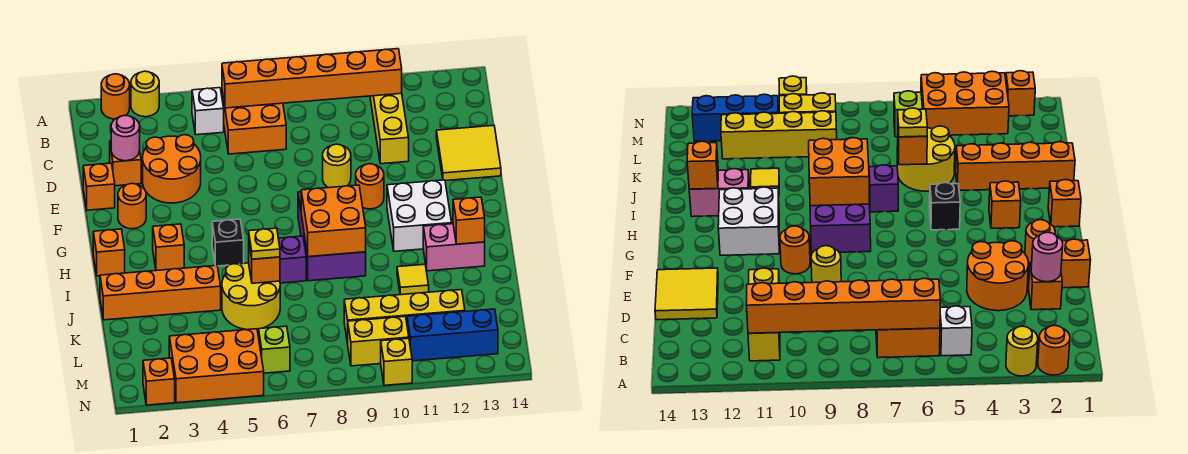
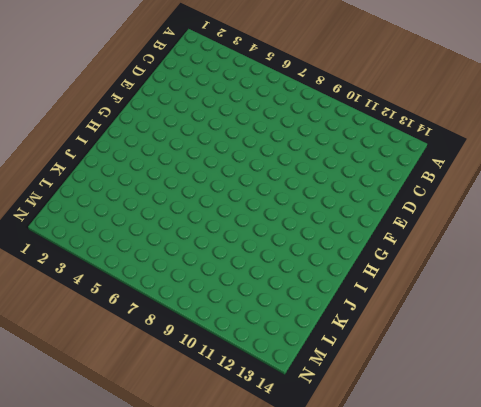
none -> orange round brick A2 level 1
none -> yellow round brick A3 level 1
none -> white brick B5 level 1
none -> orange brick B6:C7 level 1

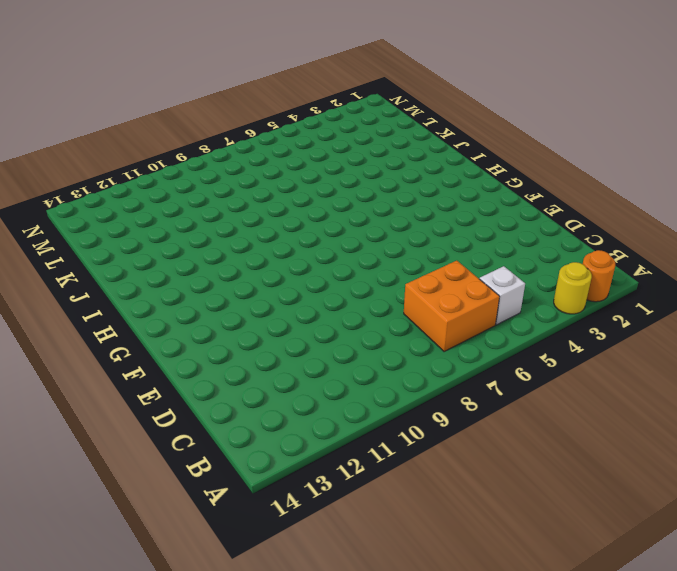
none -> yellow brick B11:D11 level 1
none -> orange brick D2 level 1
none -> orange round brick D3:E4 level 1
none -> yellow tile D13:E14 level 1

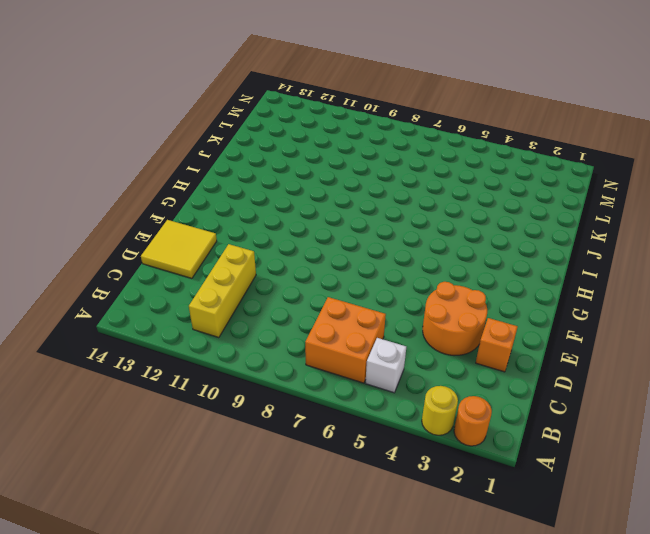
none -> orange brick E1 level 1
none -> yellow round brick E9 level 1
none -> orange round brick F2 level 1
none -> orange round brick F10 level 1

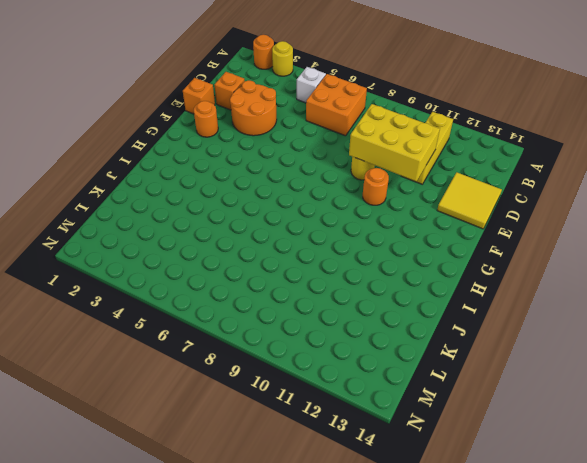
yellow brick D9:E11 level 2 -> none
none -> purple brick G8:I9 level 1
none -> white brick G11:H12 level 1
none -> orange brick H1 level 1
none -> orange brick H3 level 1

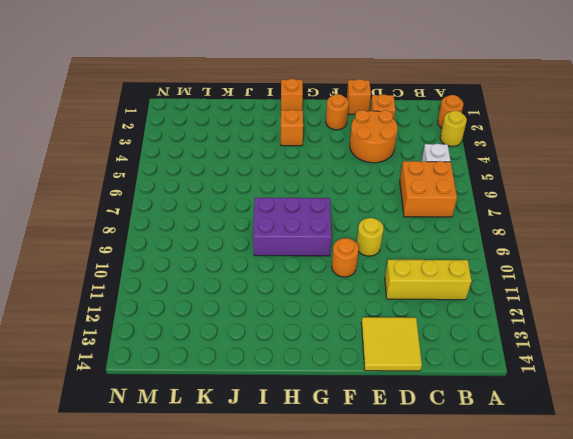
none -> white brick G11:H12 level 1
none -> black brick H5 level 1
none -> purple brick I7 level 1
none -> pink brick I12:I13 level 1

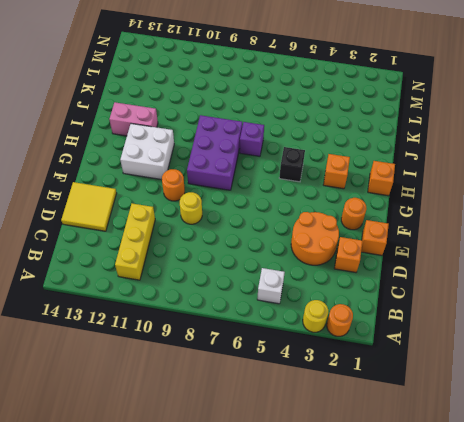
none -> orange brick B6:C7 level 1
none -> orange brick J1:J4 level 1
none -> yellow round brick J5:K6 level 1
none -> yellow tile J11 level 1

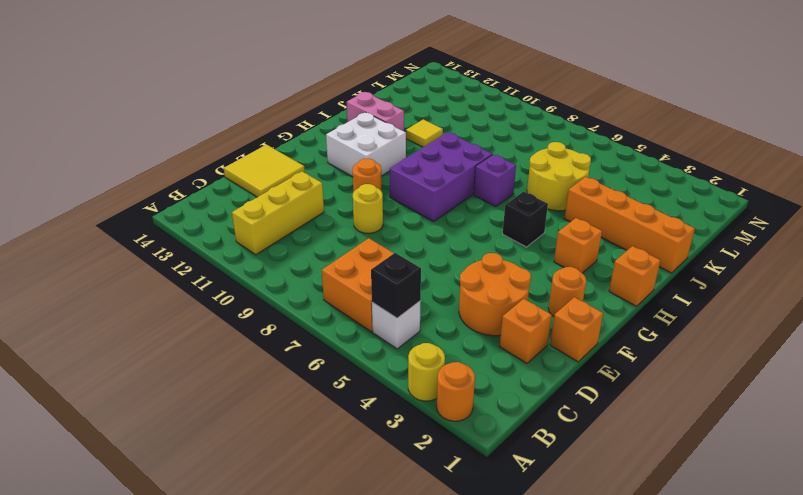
black brick B5 level 2 -> none
none -> yellow brick L9:L12 level 1
none -> orange brick M3:N5 level 1
none -> lime brick M6 level 1
none -> yellow brick M9:M10 level 1

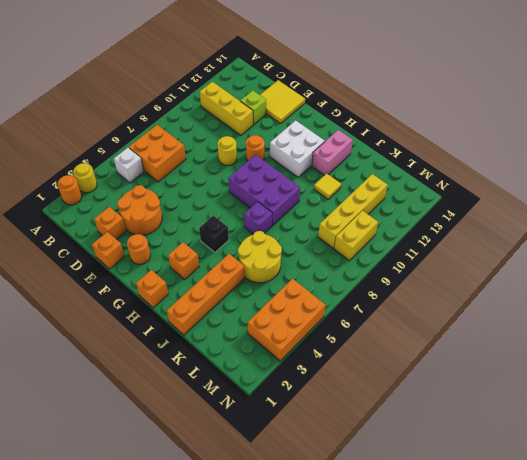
lime brick D12 level 1 -> lime brick M6 level 1
none -> blue brick M11:M13 level 1
none -> orange brick N2 level 1
none -> yellow brick N10 level 1
none -> orange brick B6:B11 level 2

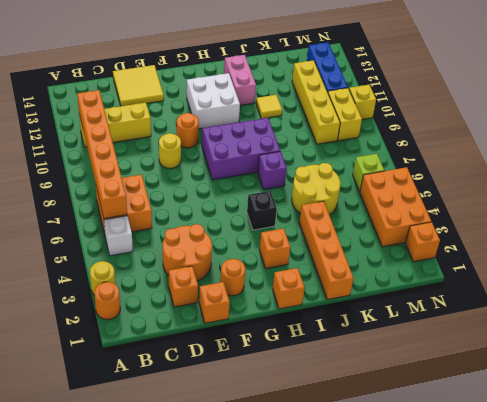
none -> pink round brick D2 level 2
none -> orange brick H8:I9 level 2
none -> orange brick I13 level 2
none -> orange brick J6 level 2

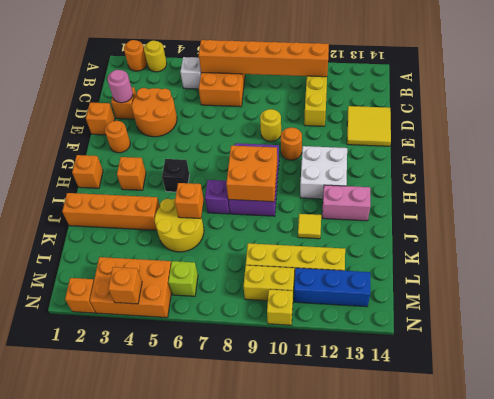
orange brick N4 level 2 -> orange brick I13 level 2
none -> yellow plate J6 level 3

